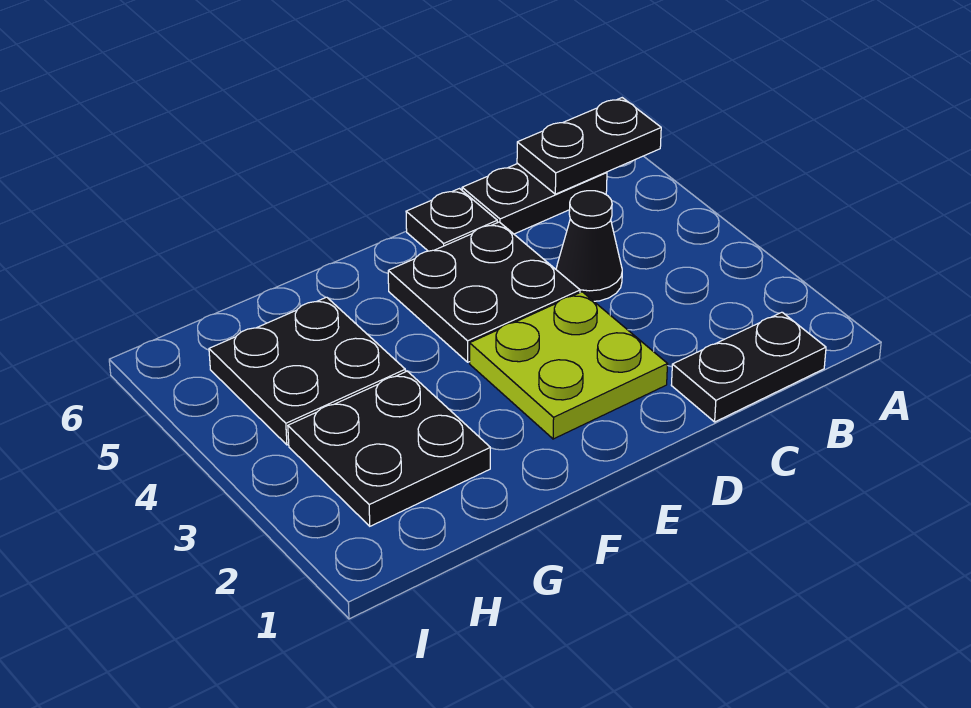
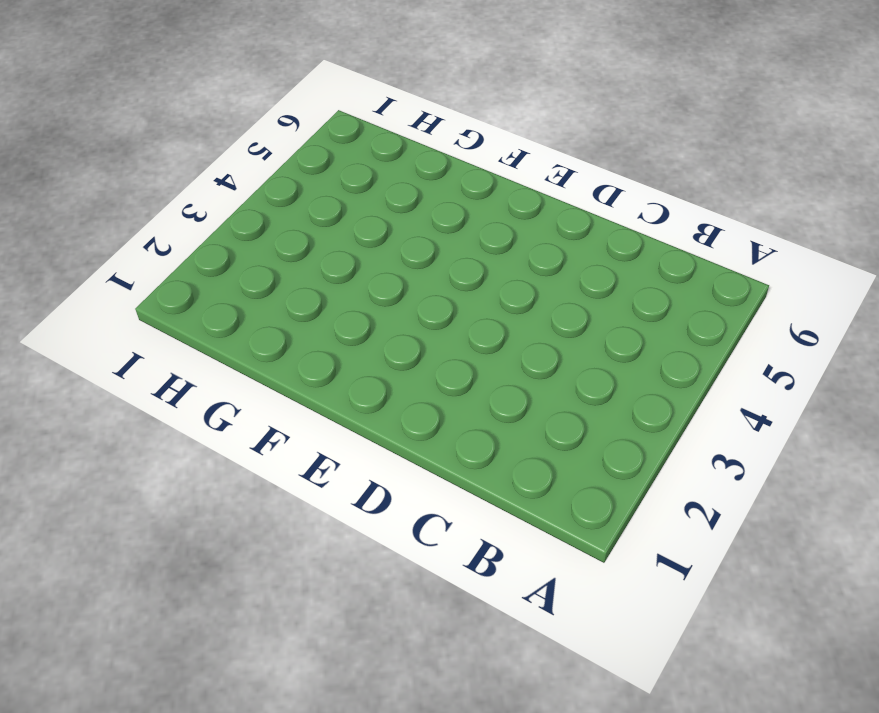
none -> black plate B1:C1 level 1
none -> black plate B6:C6 level 1

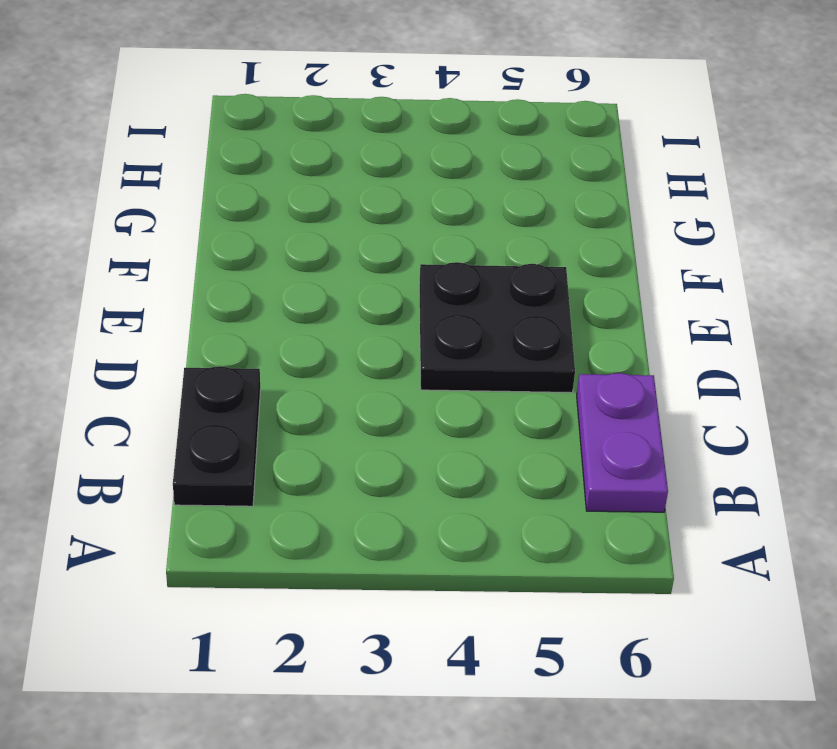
purple plate B6:C6 level 1 -> black plate B6:C6 level 1
none -> black cone C4 level 1
none -> lime plate D2:E3 level 1

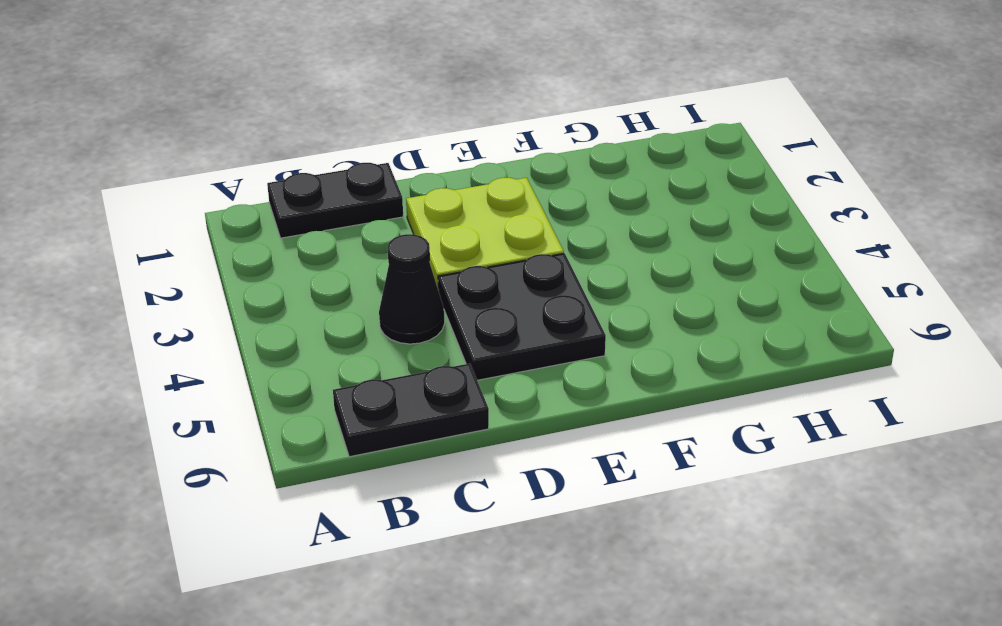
none -> black plate D6 level 1
none -> black plate G2:H3 level 1

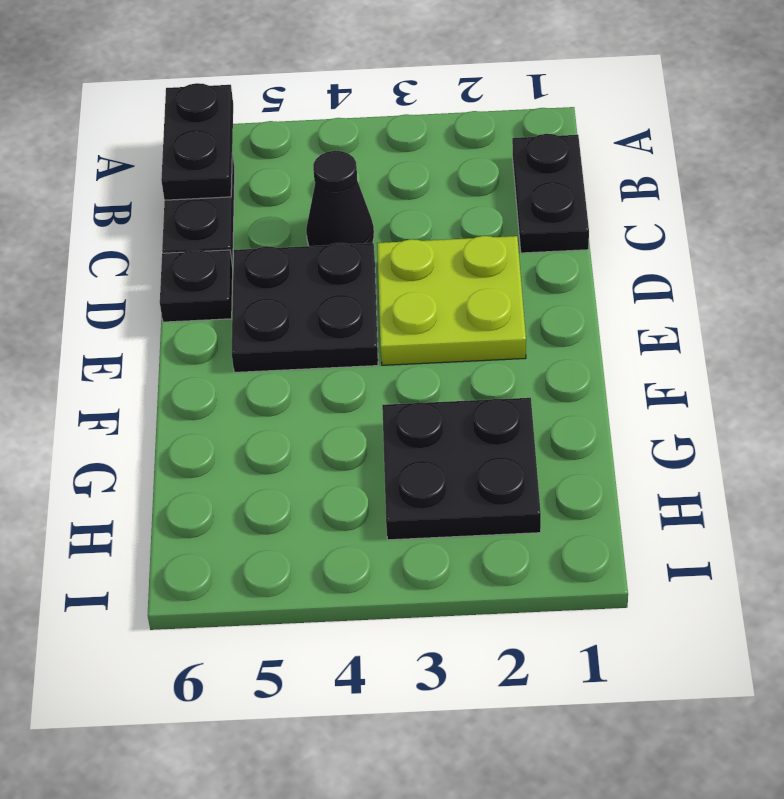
none -> black plate G4:H5 level 1

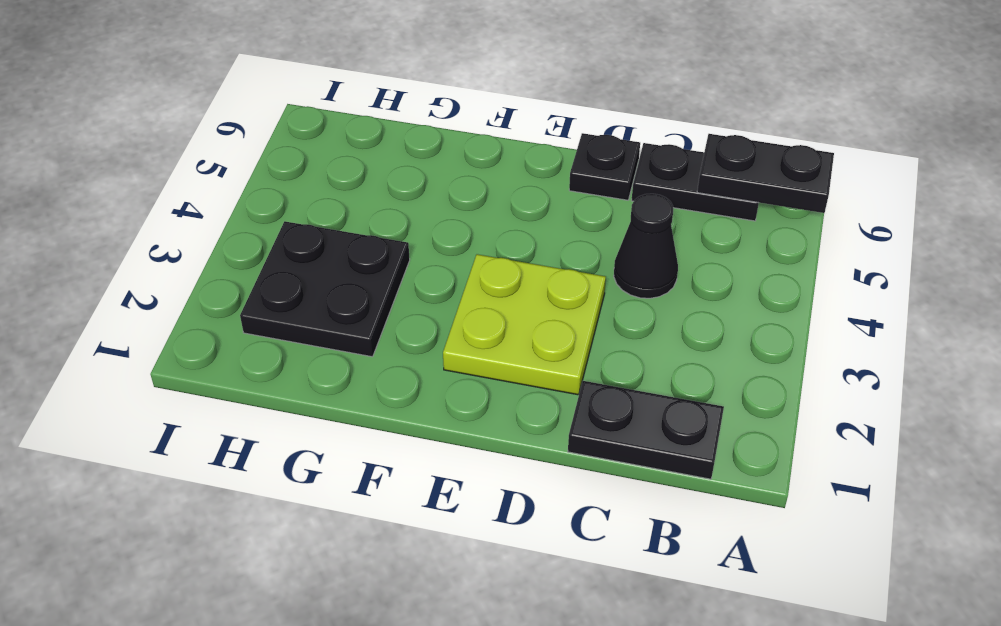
none -> black plate D4:E5 level 1
none -> black plate G4:H5 level 1

